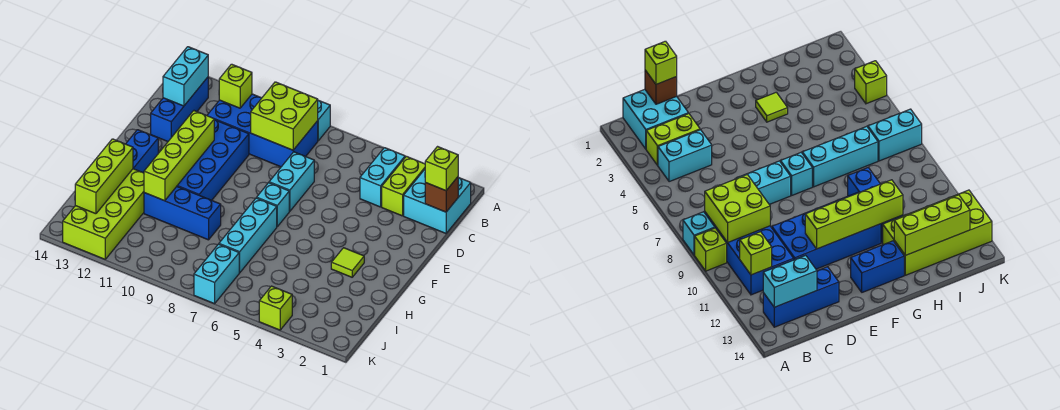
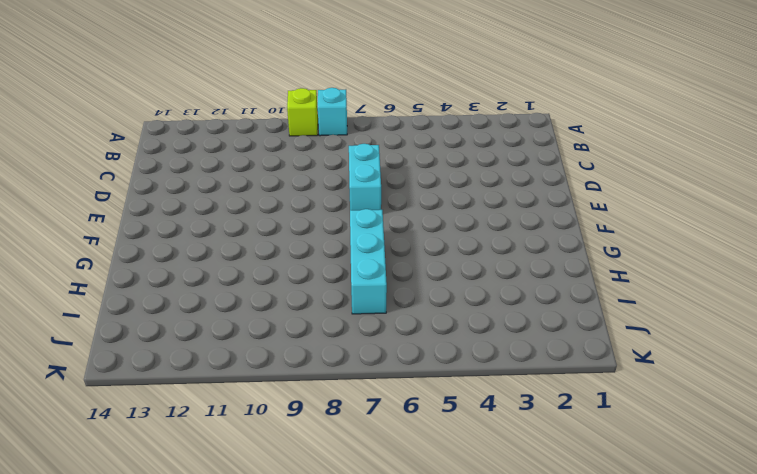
none -> cyan brick B1:C2 level 1
none -> lime brick B3:C3 level 1
none -> cyan brick B4:C4 level 1

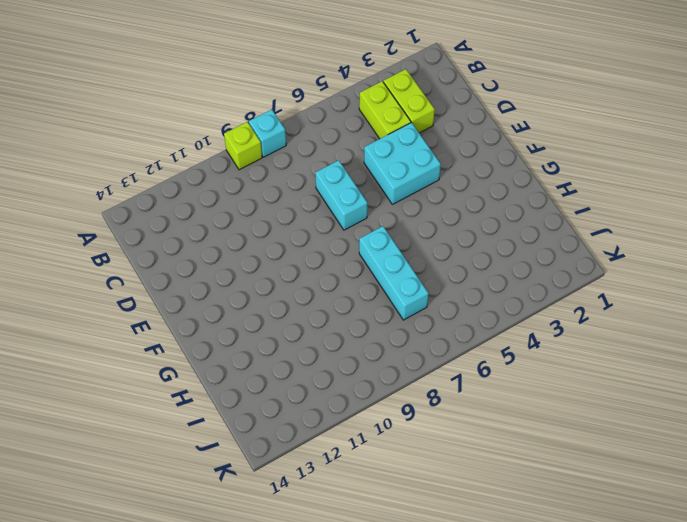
lime brick B4:C4 level 1 -> cyan brick B4:C4 level 1
cyan brick D4:E5 level 1 -> cyan brick B1:C2 level 1
none -> blue brick B8:C11 level 1
none -> blue brick B13:D13 level 1
none -> blue brick D10:G11 level 1

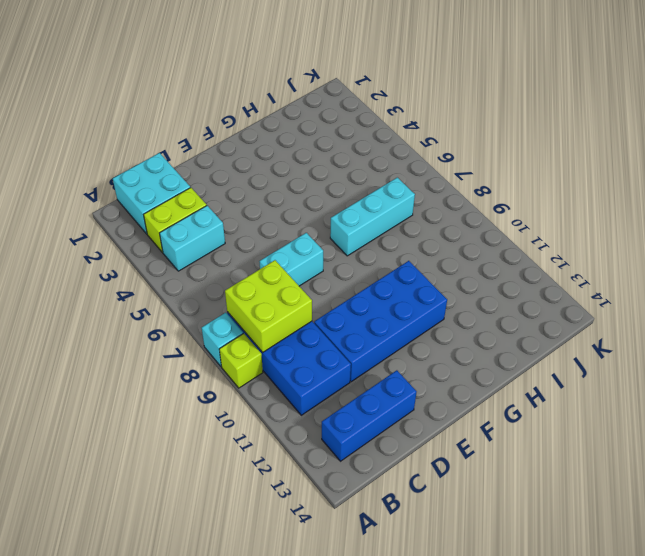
none -> cyan brick F7 level 1
none -> blue brick F13:G13 level 1
none -> lime tile G3 level 1

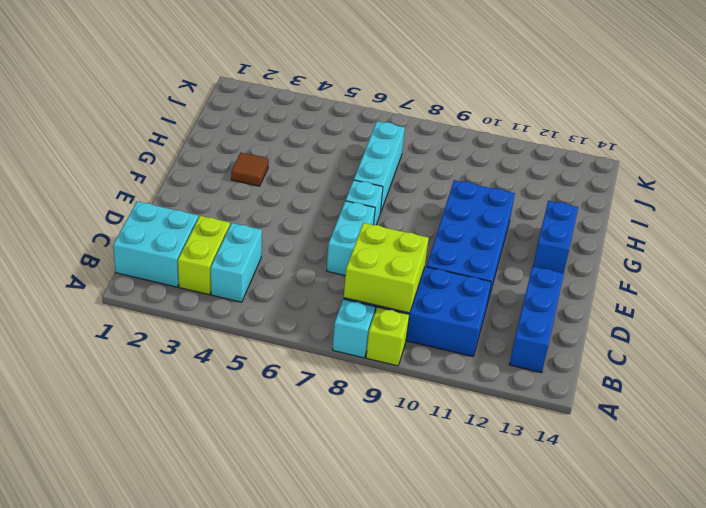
brown tile G3 level 1 -> lime tile G3 level 1
none -> blue brick H9:H11 level 1
none -> lime brick H12:K13 level 1
none -> cyan brick J7:K7 level 1

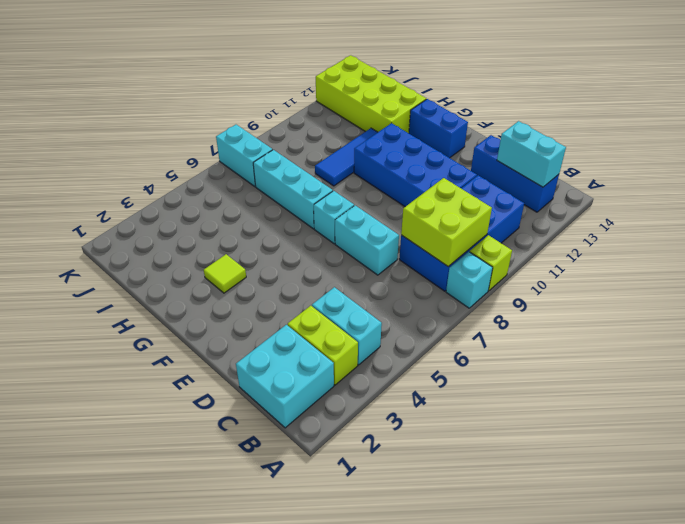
blue tile H9:H11 level 1 -> blue brick H9:H11 level 1
none -> lime brick K4 level 1
none -> lime brick B11 level 2
none -> brown brick C1 level 2

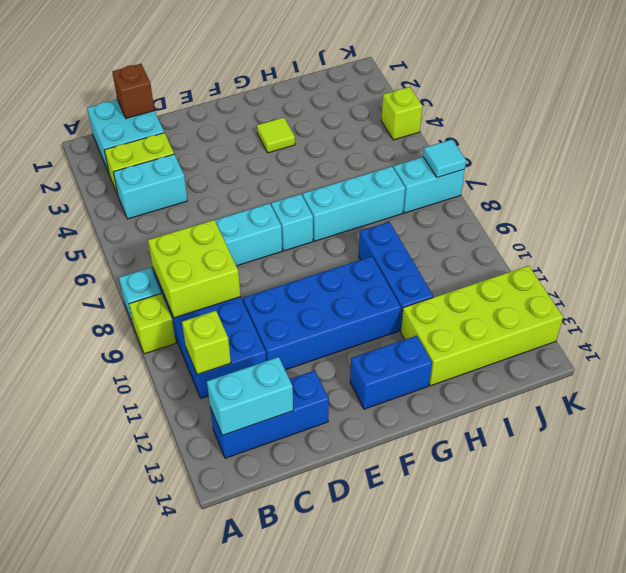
cyan tile K7 level 2 -> none
none -> lime brick E11:H11 level 2
none -> lime brick H13:J13 level 2
none -> lime brick C1 level 3

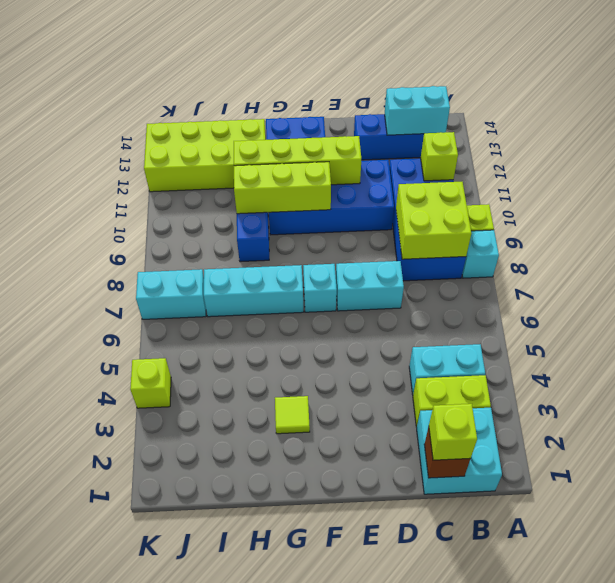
lime brick F10:H10 level 2 -> lime brick H13:J13 level 2

